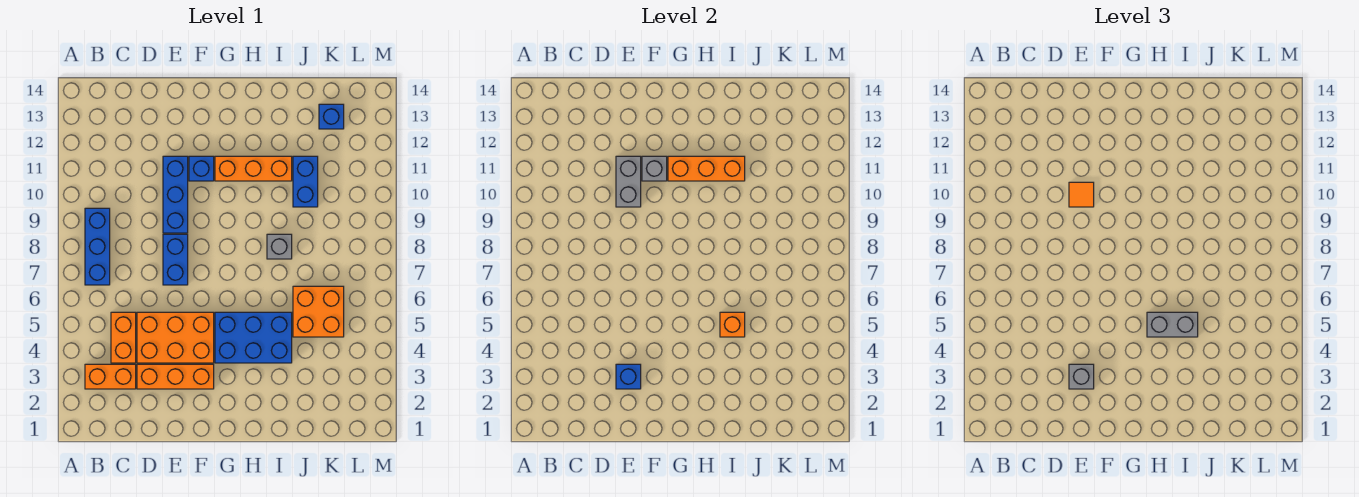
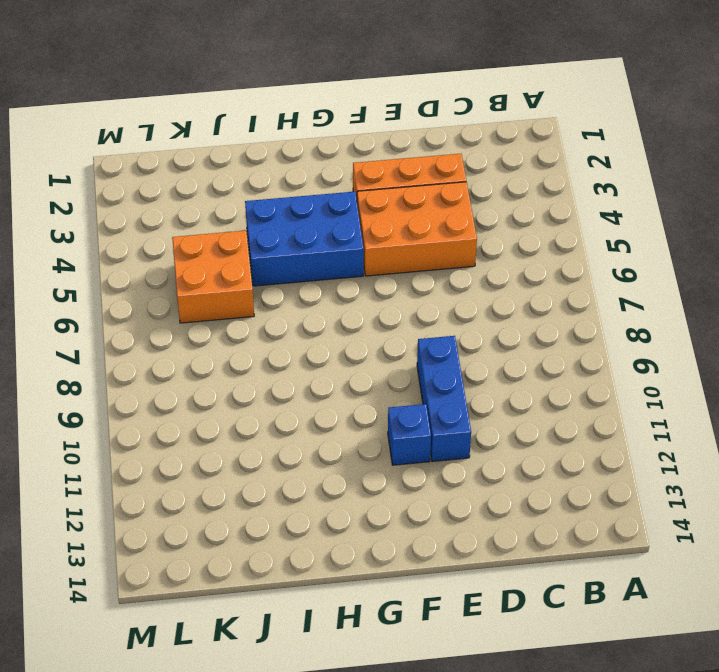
none -> orange brick B3:C3 level 1
none -> blue brick B7:B9 level 1
none -> orange brick C4:C5 level 1

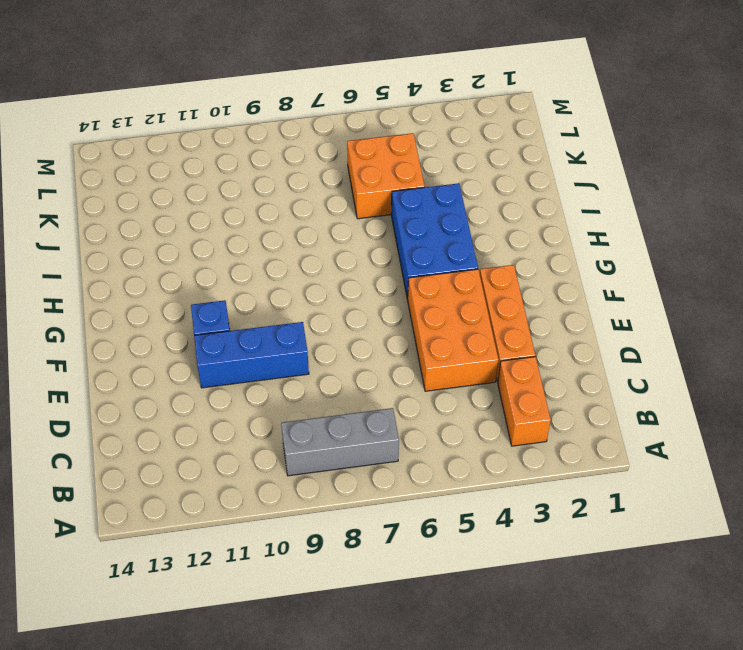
grey brick B7:B9 level 1 -> blue brick B7:B9 level 1
none -> orange brick C4:C5 level 1
none -> blue brick E7:E8 level 1
none -> orange brick G11:I11 level 1

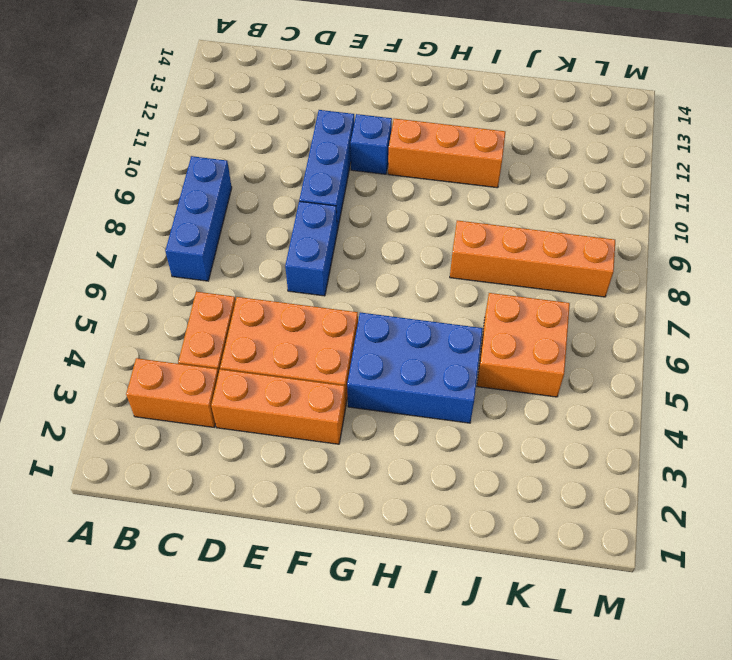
orange brick I8:L8 level 1 -> grey brick I8 level 1
none -> blue brick J10:J11 level 1
none -> blue brick K13 level 1
none -> blue brick E3 level 2

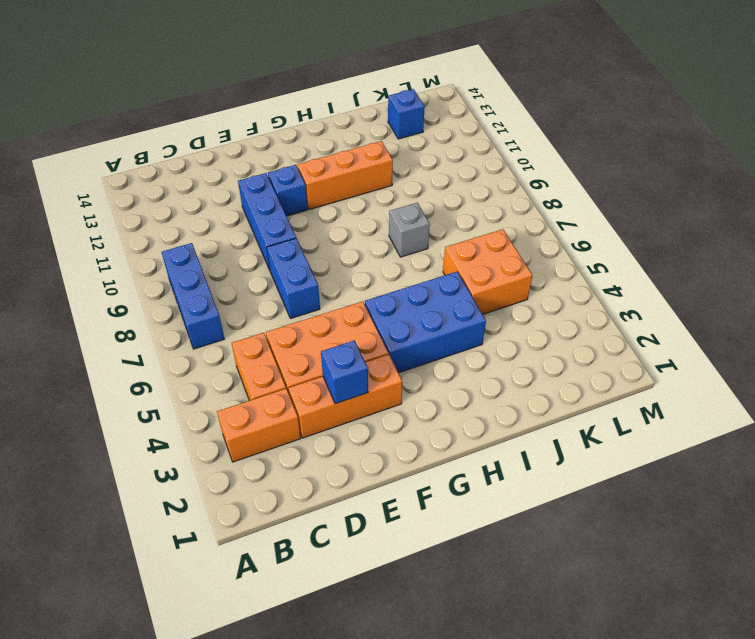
none -> blue brick J10:J11 level 1
none -> grey brick E10:E11 level 2
none -> grey brick F11 level 2

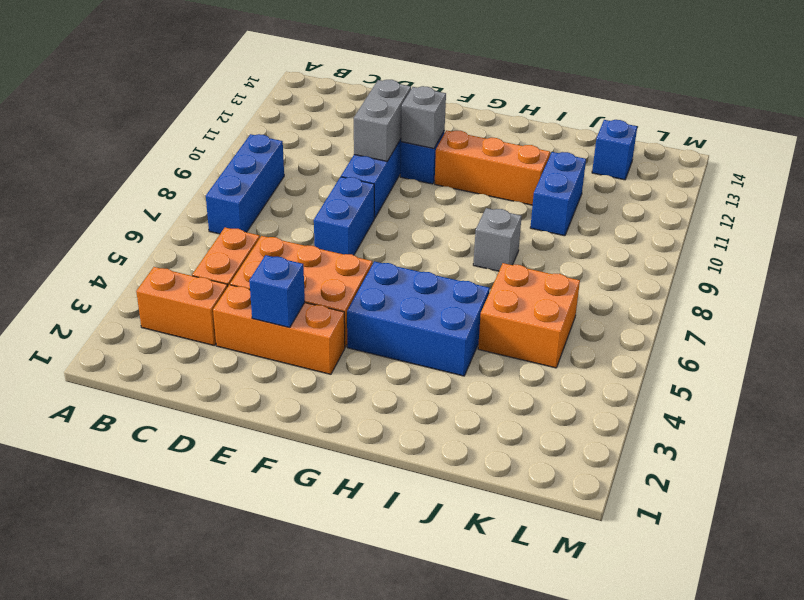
none -> orange brick G11:I11 level 2
none -> orange brick I5 level 2
none -> grey brick E3 level 3

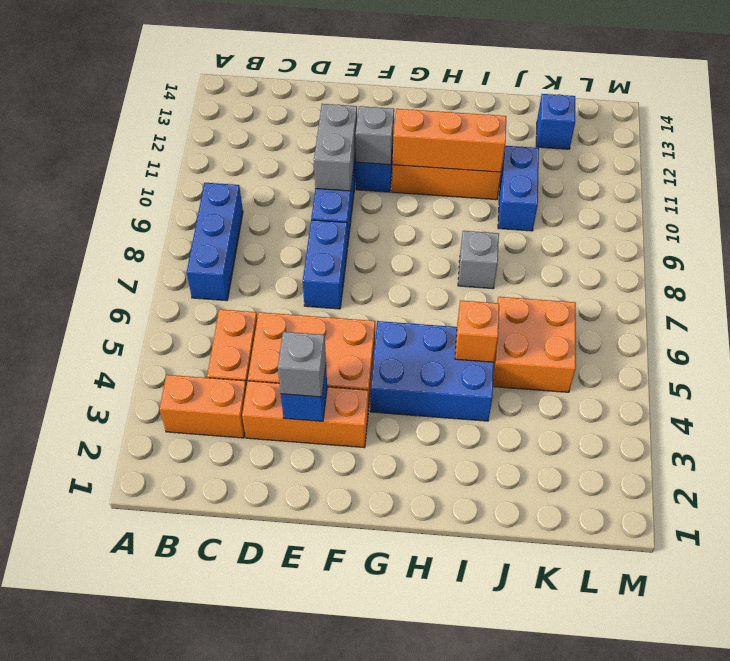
none -> orange tile E10 level 3
none -> grey brick H5:I5 level 3

